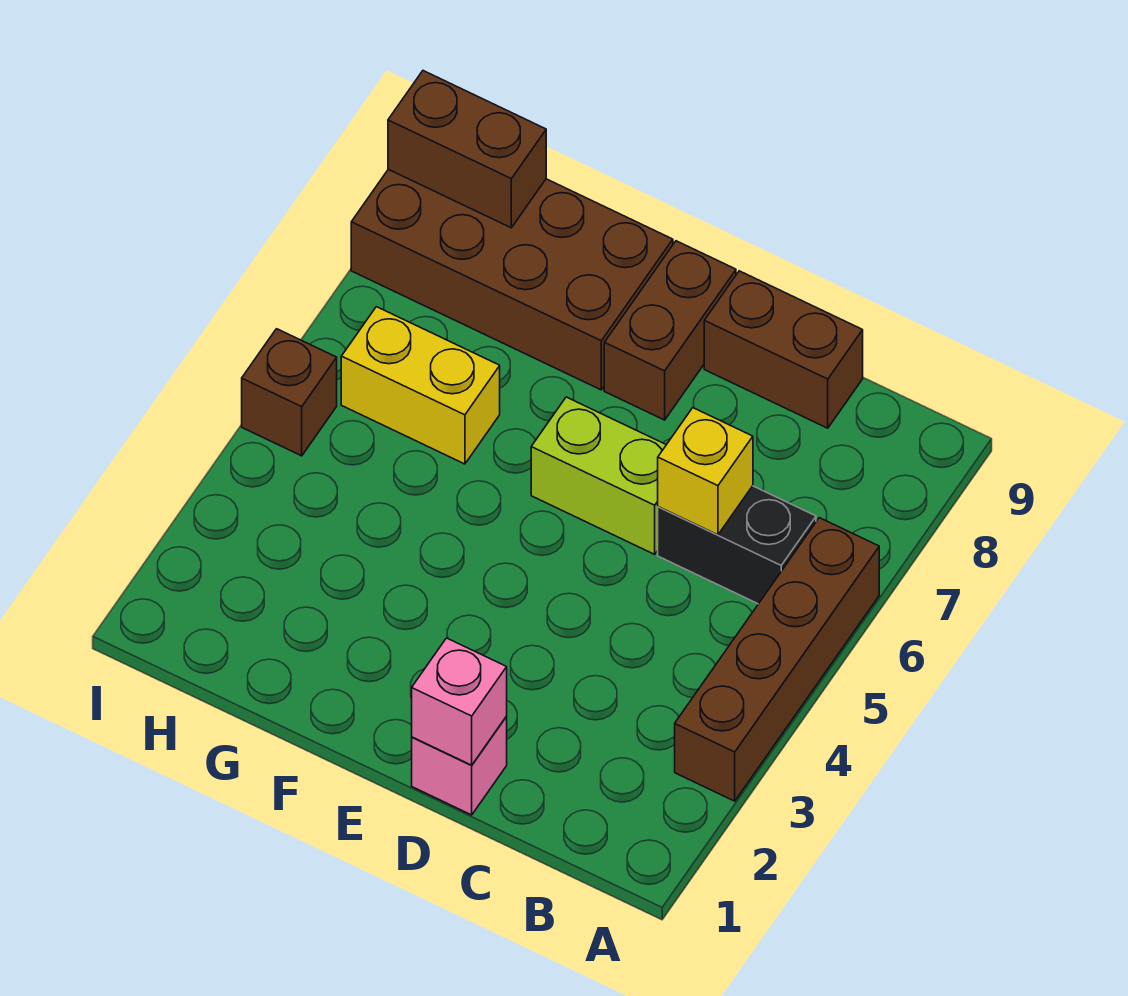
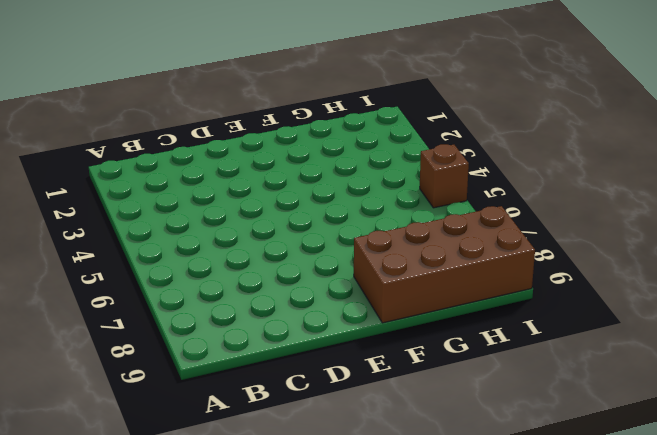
none -> brown brick A3:A6 level 1
none -> black brick B6:C6 level 1
none -> brown brick C9:D9 level 1

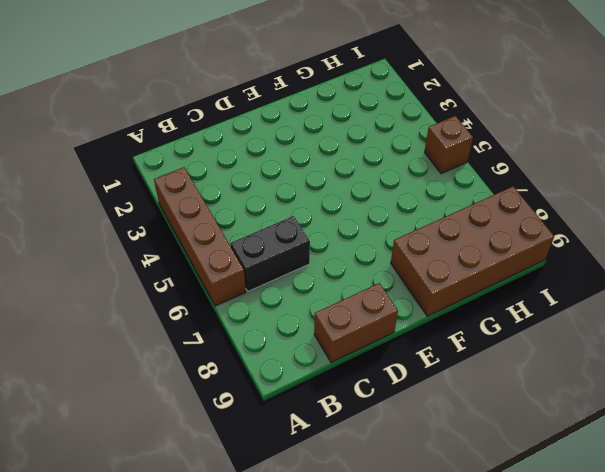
none -> pink brick D1 level 1
none -> lime brick D6:E6 level 1
none -> brown brick E8:E9 level 1

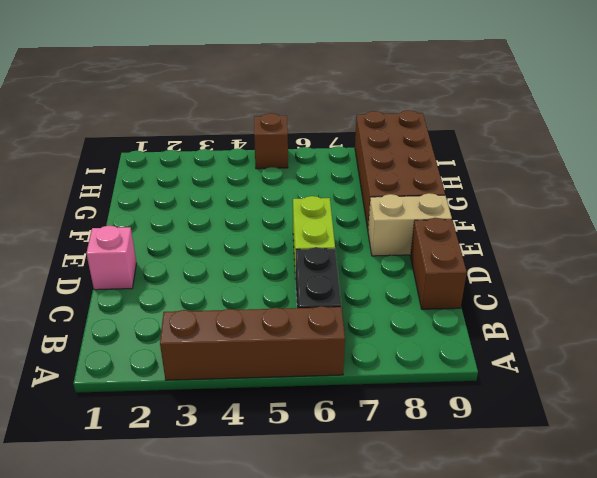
tan brick E8:E9 level 1 -> brown brick E8:E9 level 1
none -> yellow brick G6:H6 level 1
none -> yellow brick C6 level 2
none -> pink brick D1 level 2

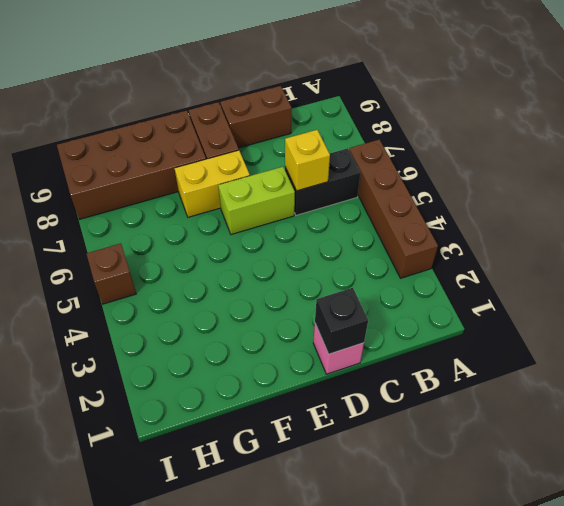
black brick D1 level 2 -> pink brick D1 level 2
yellow brick E7:F7 level 1 -> yellow brick G6:H6 level 1
none -> brown brick H9:I9 level 2

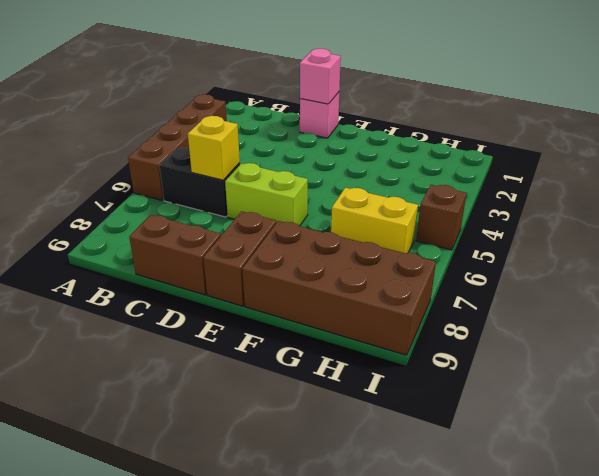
none -> brown brick H9:I9 level 2

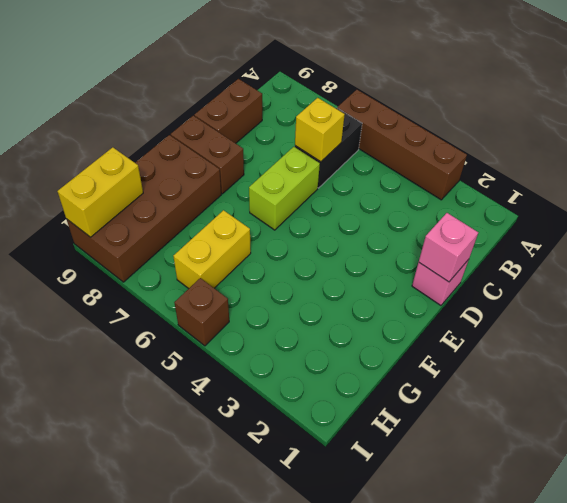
yellow brick H9:I9 level 2 -> brown brick H9:I9 level 2

